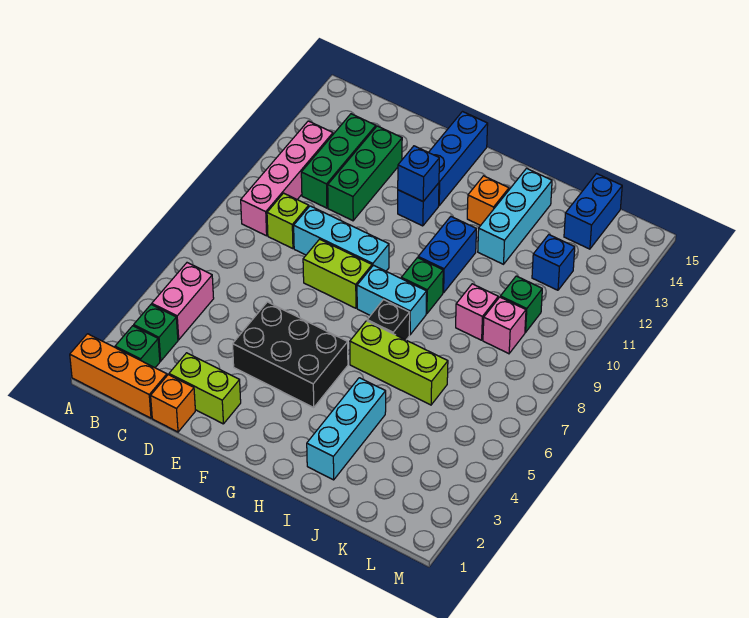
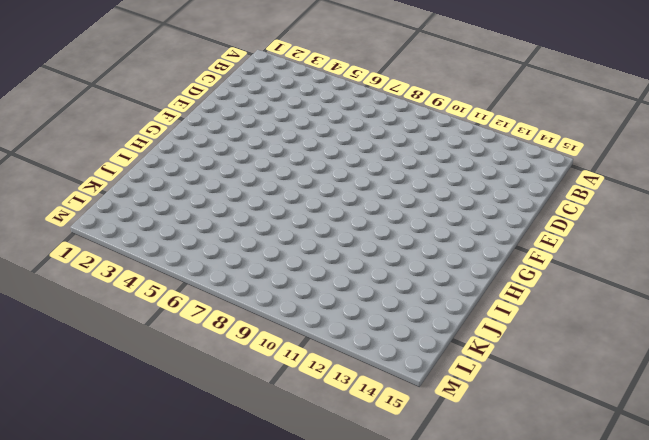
none -> orange brick A1:C1 level 1
none -> green brick B2 level 1
none -> green brick B3 level 1

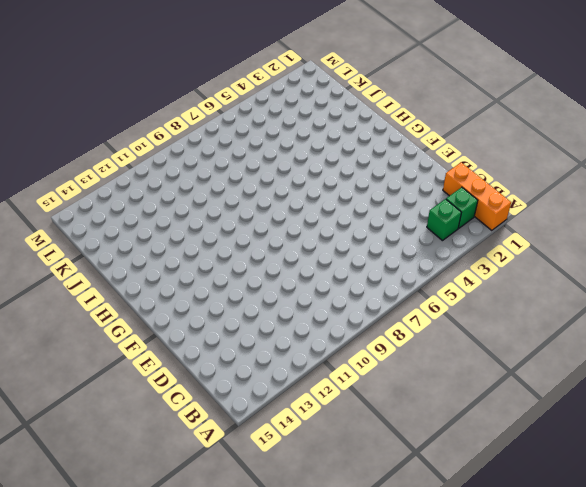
none -> pink brick B4:B5 level 1
none -> pink brick B9:B12 level 1
none -> lime brick C9 level 1

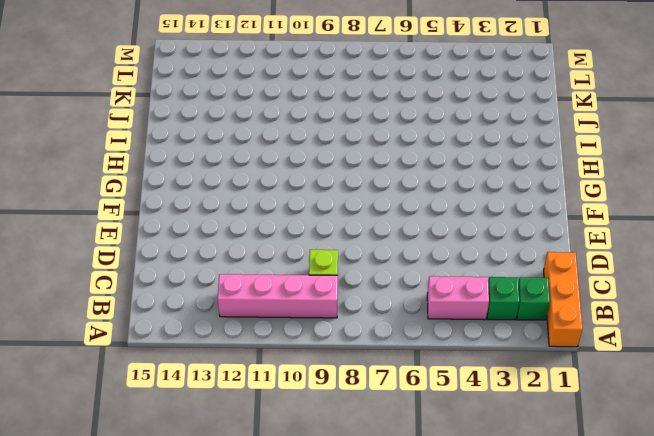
none -> green brick C11:C13 level 1
none -> orange brick D1 level 1
none -> lime brick D2:E2 level 1

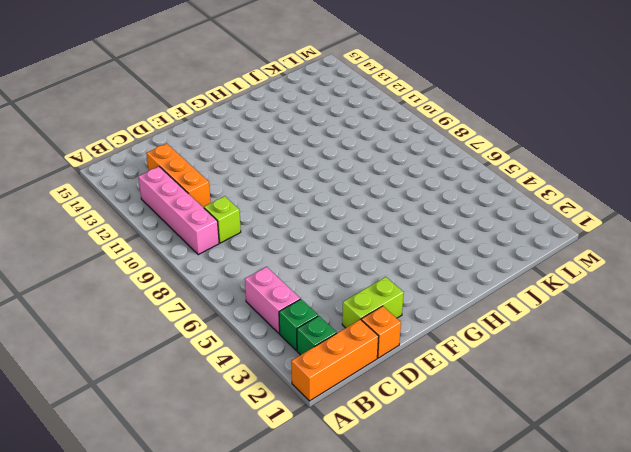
orange brick C11:C13 level 1 -> green brick C11:C13 level 1
none -> cyan brick D9:F9 level 1
none -> green brick D11:D13 level 1
none -> black brick E4:G5 level 1

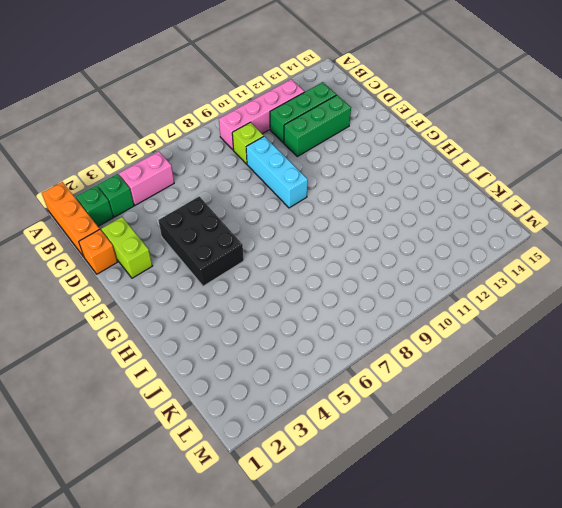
none -> lime brick E8:F8 level 1
none -> blue brick F12 level 1
none -> blue brick F13:F15 level 1

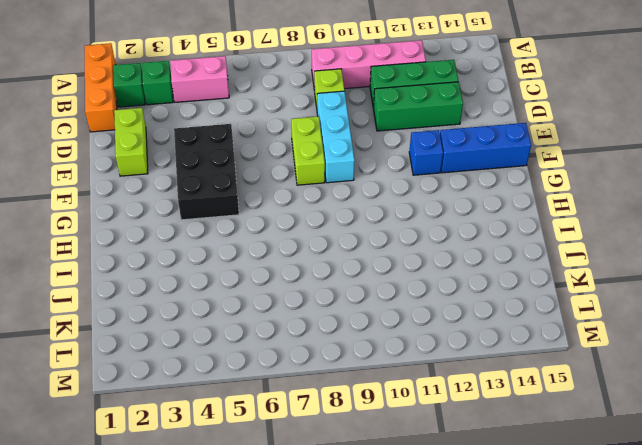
none -> orange brick D1 level 1
none -> cyan brick G8:H8 level 1
none -> lime brick H6:J6 level 1

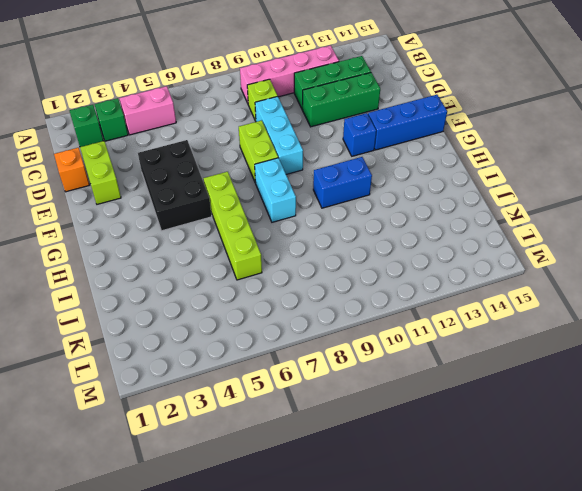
lime brick G6:J6 level 1 -> lime brick H6:J6 level 1
none -> orange brick A1:C1 level 1
none -> black brick H7 level 1
none -> green brick H9 level 1

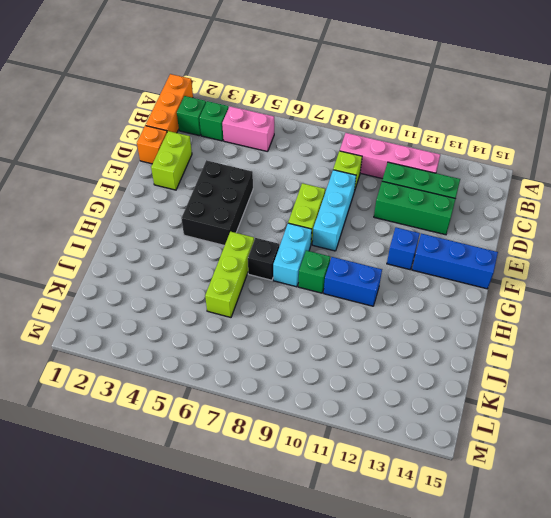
none -> orange brick H13 level 1
none -> cyan brick I2:I4 level 1
none -> cyan brick I12:I14 level 1

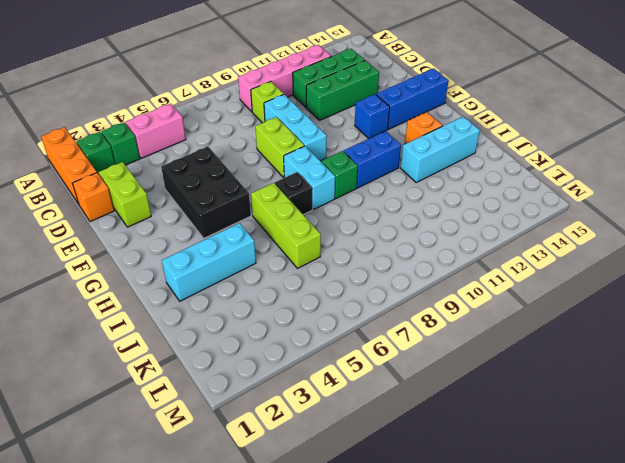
none -> pink brick J9 level 1
none -> pink brick K9 level 1
none -> green brick K10 level 1

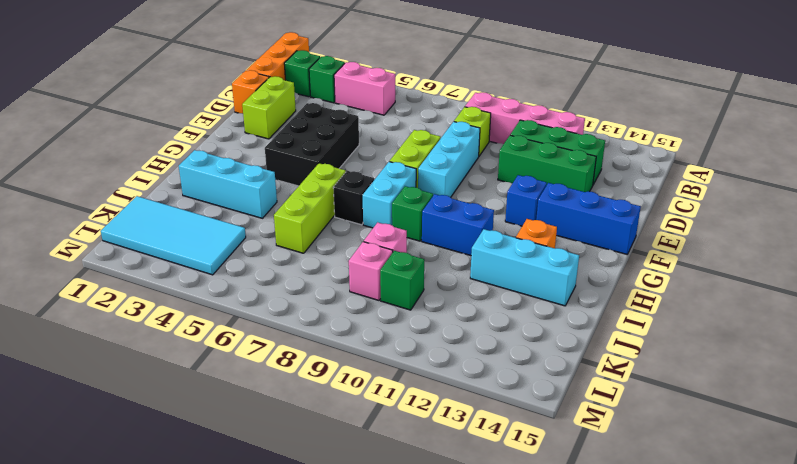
cyan tile K1:L4 level 1 -> none
none -> blue brick K12 level 1
none -> blue brick K14:K15 level 1
none -> blue brick F12 level 2

